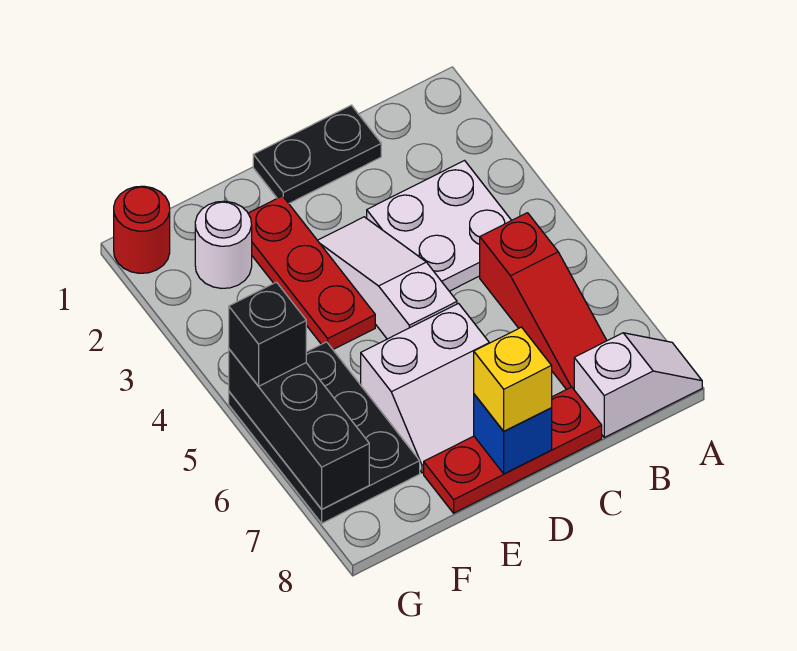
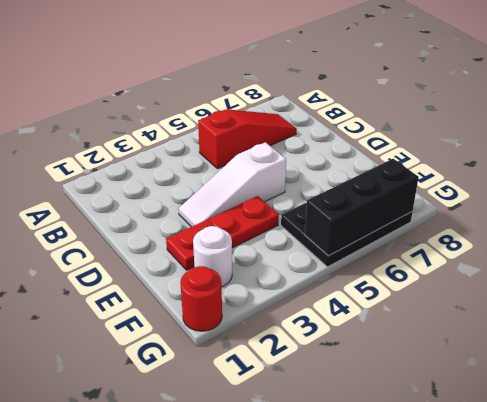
none -> white slope A8:B8 level 1 top B
none -> white plate B3:C4 level 1
none -> black plate C1:D1 level 1

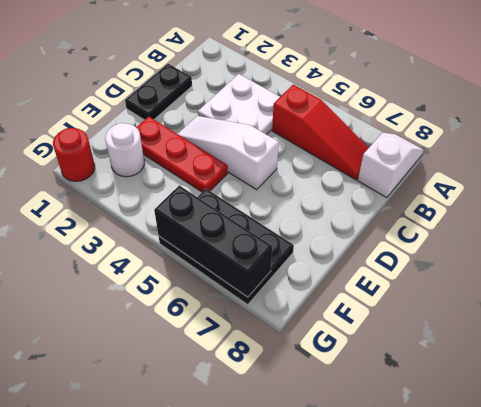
none -> red plate C8:E8 level 1
none -> white slope D6:E7 level 1 top 6
none -> blue brick D8 level 2

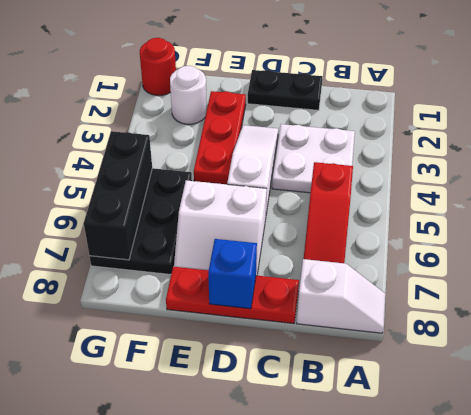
none -> yellow brick D8 level 3
none -> black brick G5 level 3

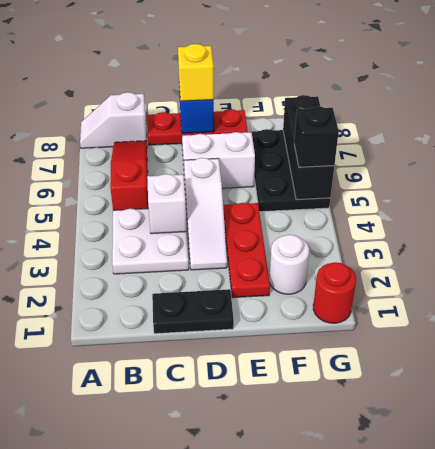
white brick C4 level 2 -> none

